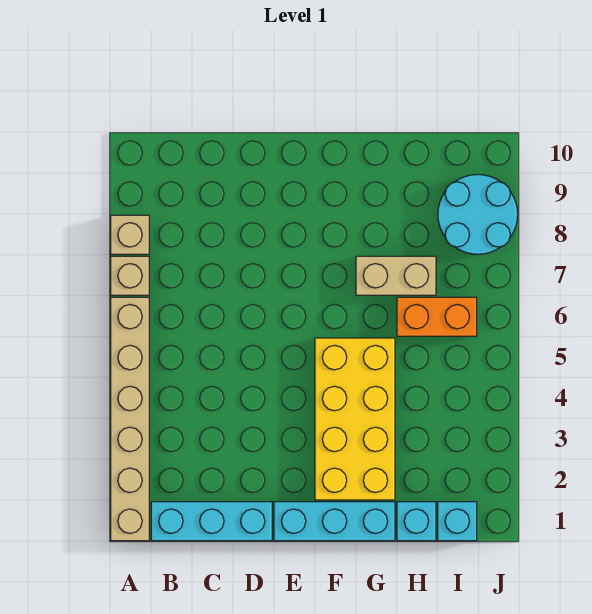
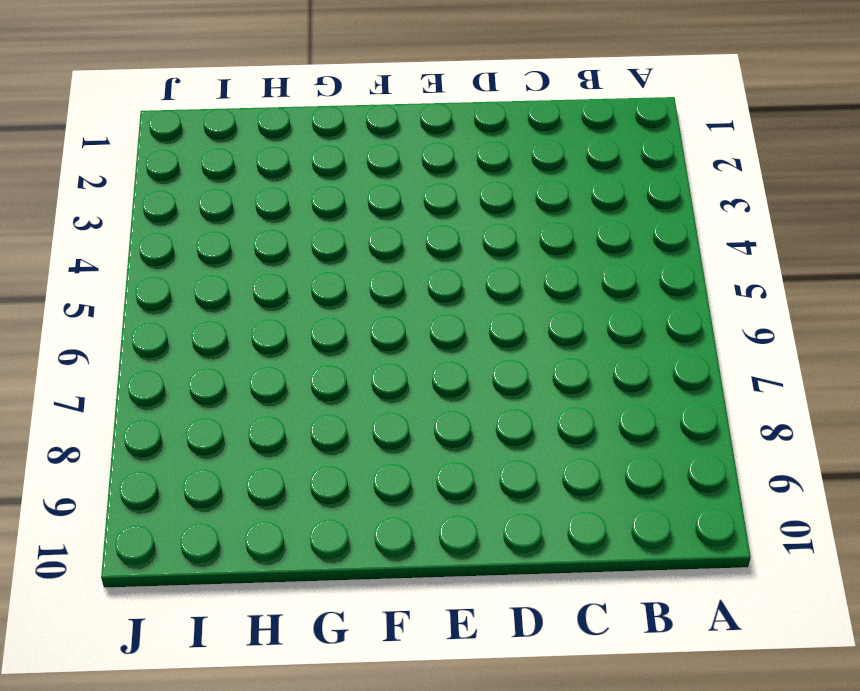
none -> tan brick A1:A6 level 1
none -> tan brick A7 level 1

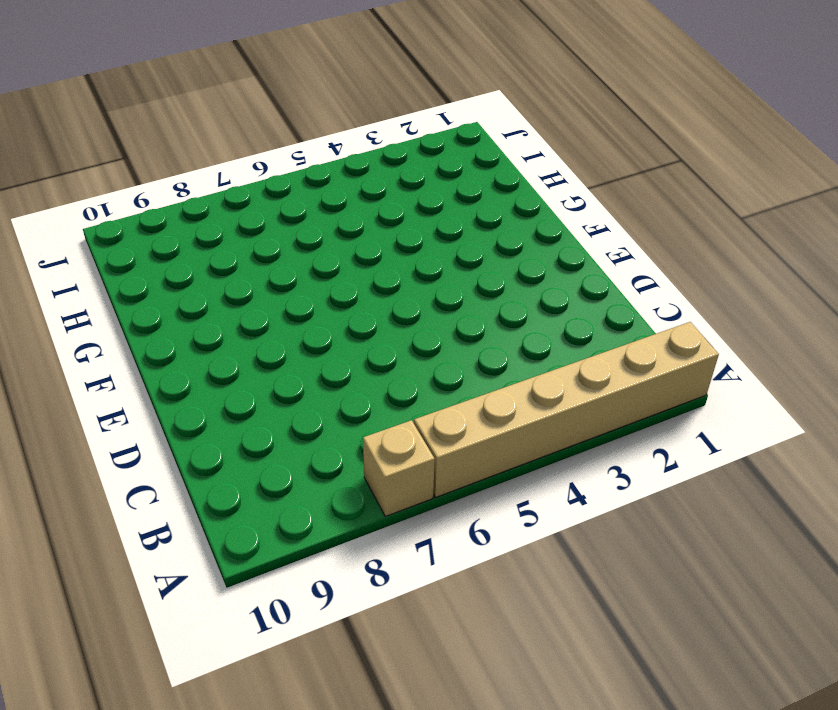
none -> tan brick A8 level 1
none -> cyan brick B1:D1 level 1

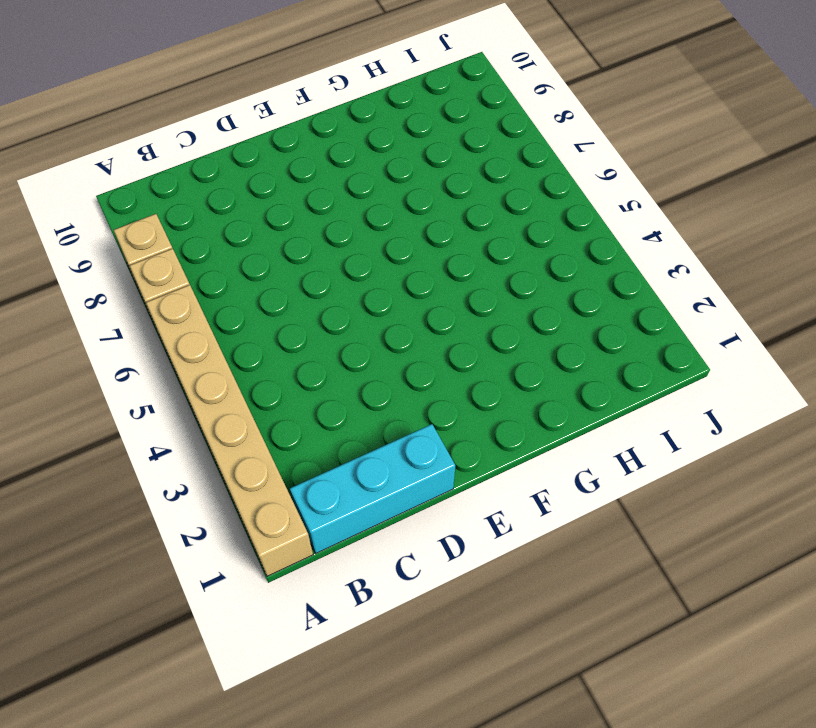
none -> cyan brick E1:G1 level 1
none -> yellow brick F2:G5 level 1

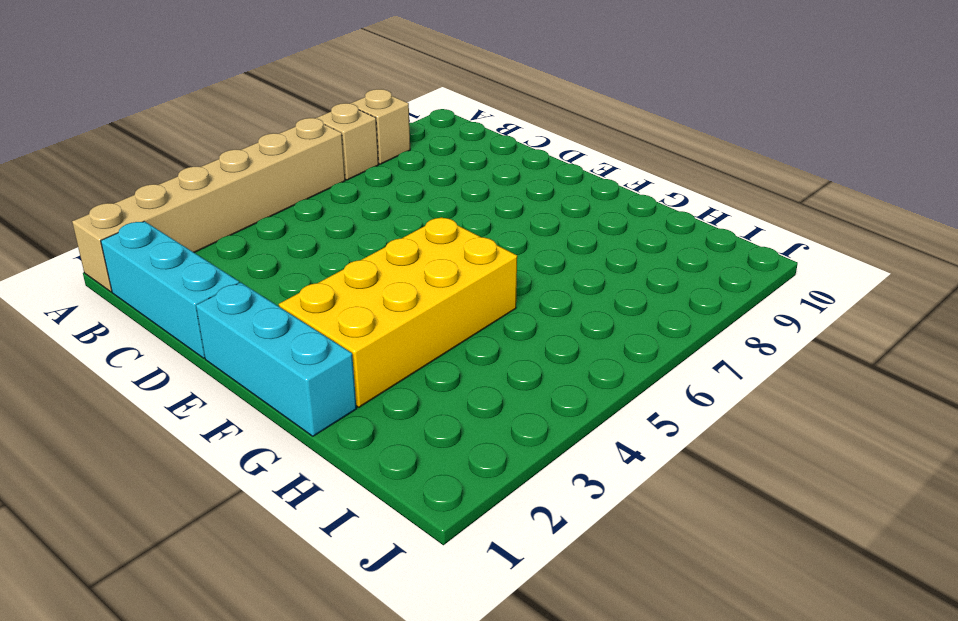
none -> tan brick G7:H7 level 1
none -> cyan brick H1 level 1

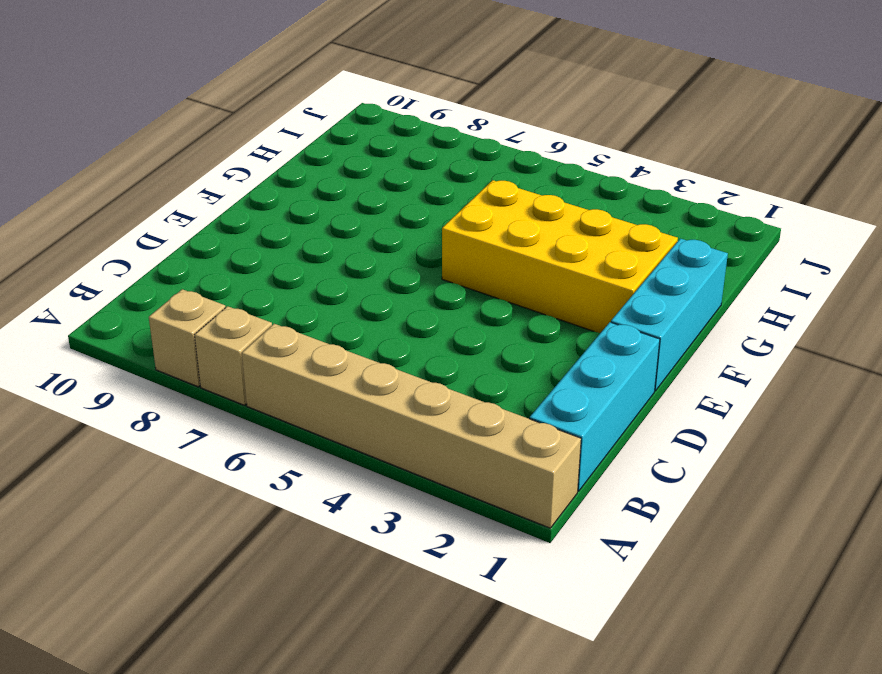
none -> tan brick G7:H7 level 1
none -> cyan brick H1 level 1

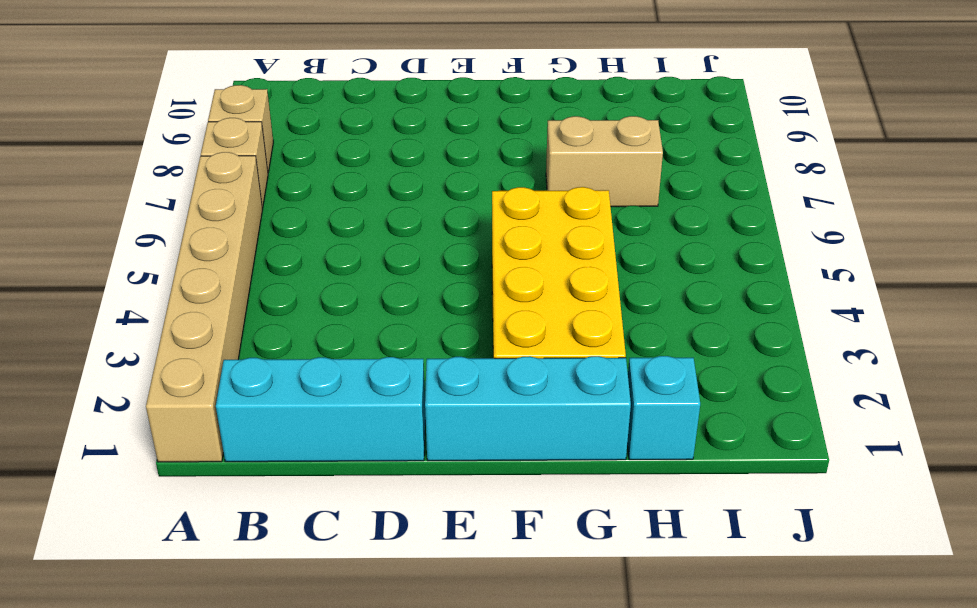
none -> orange brick H6:I6 level 1
none -> cyan brick I1 level 1

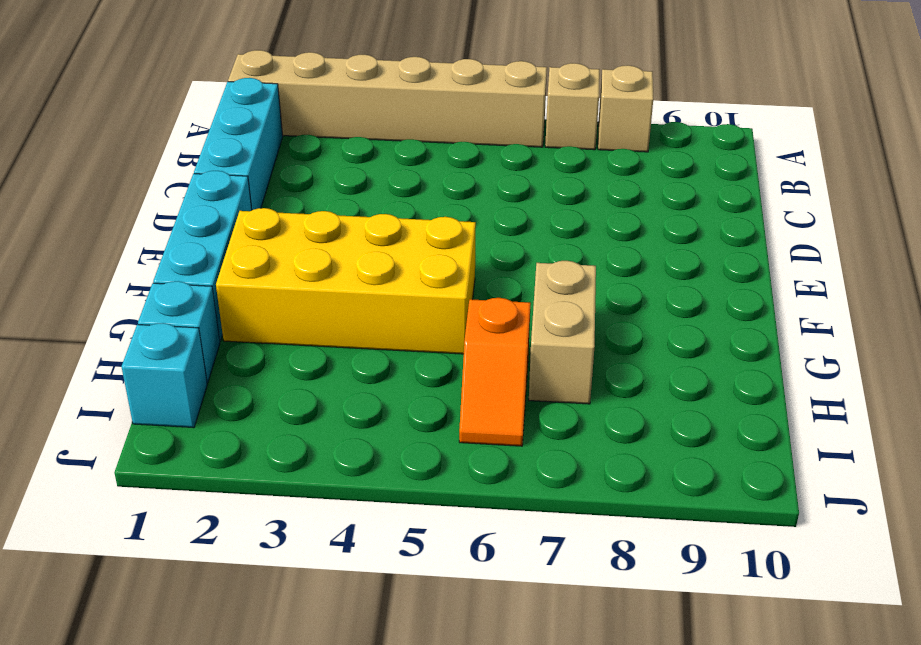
orange slope H6:I6 level 1 top H -> orange brick H6:I6 level 1
none -> cyan round brick I8:J9 level 1

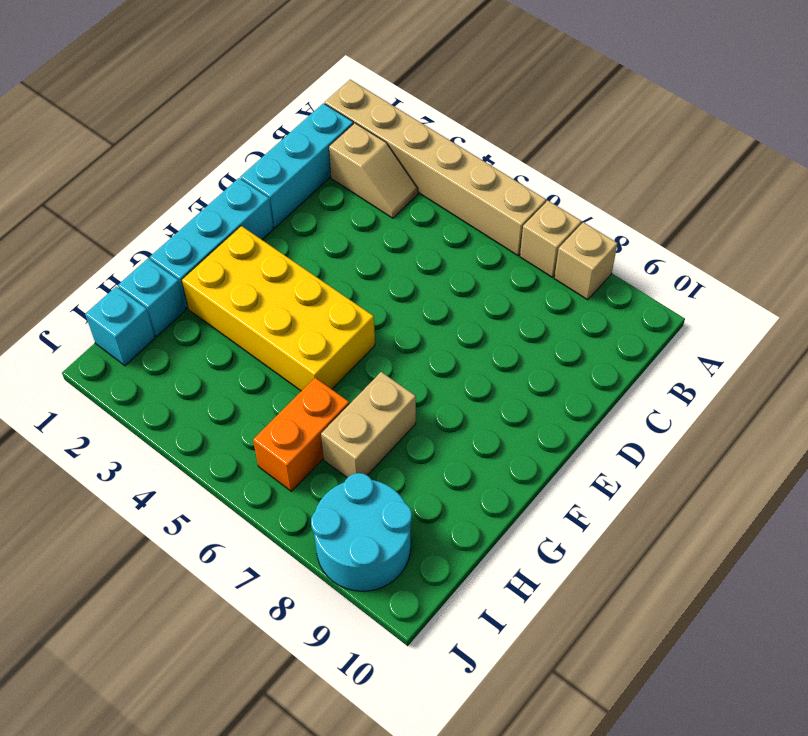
tan slope B2:B3 level 1 top 2 -> none

